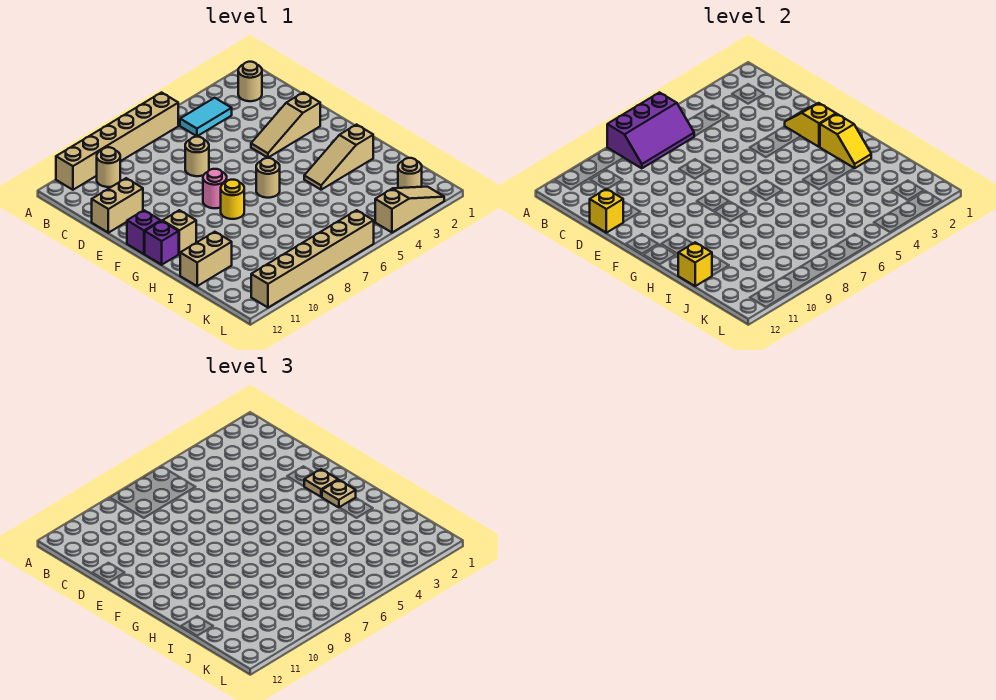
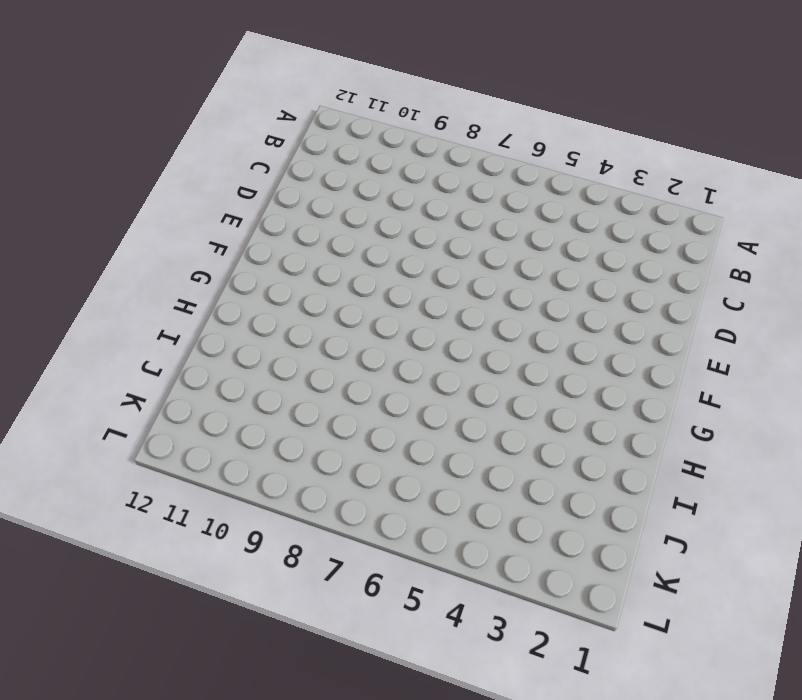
none -> tan brick A6:A11 level 1
none -> tan round brick B2 level 1
none -> cyan tile B4:B5 level 1

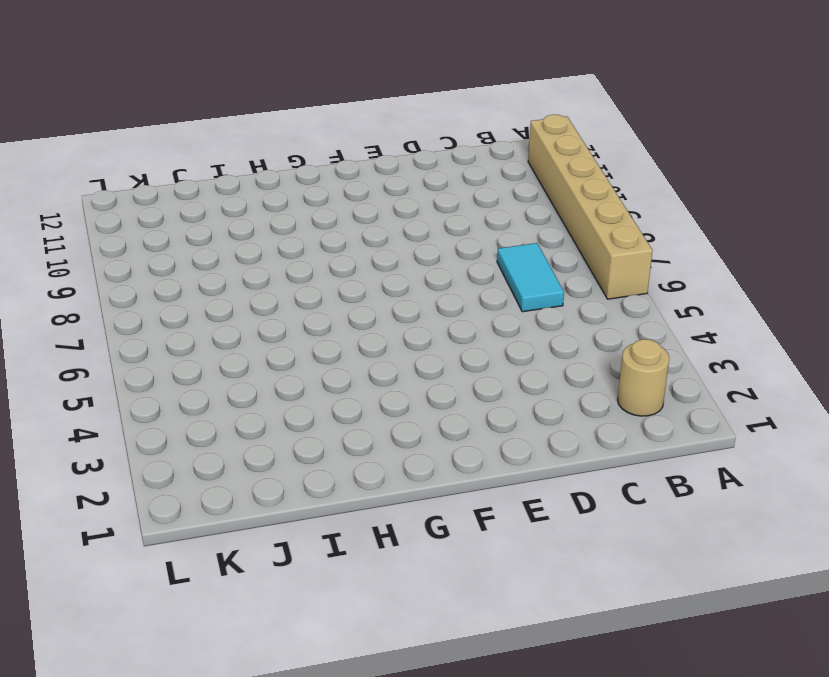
cyan tile C6:C7 level 1 -> cyan tile B4:B5 level 1
none -> tan round brick B10 level 1
none -> tan round brick D7 level 1
none -> tan brick D11:D12 level 1

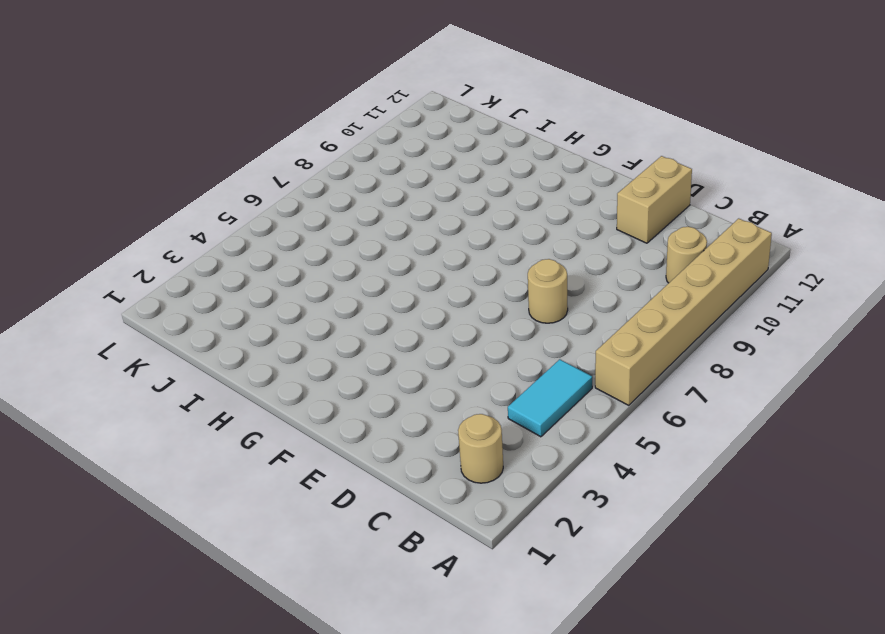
none -> tan slope E2:E4 level 1 top 2
none -> pink round brick F8 level 1
none -> purple brick F12 level 1

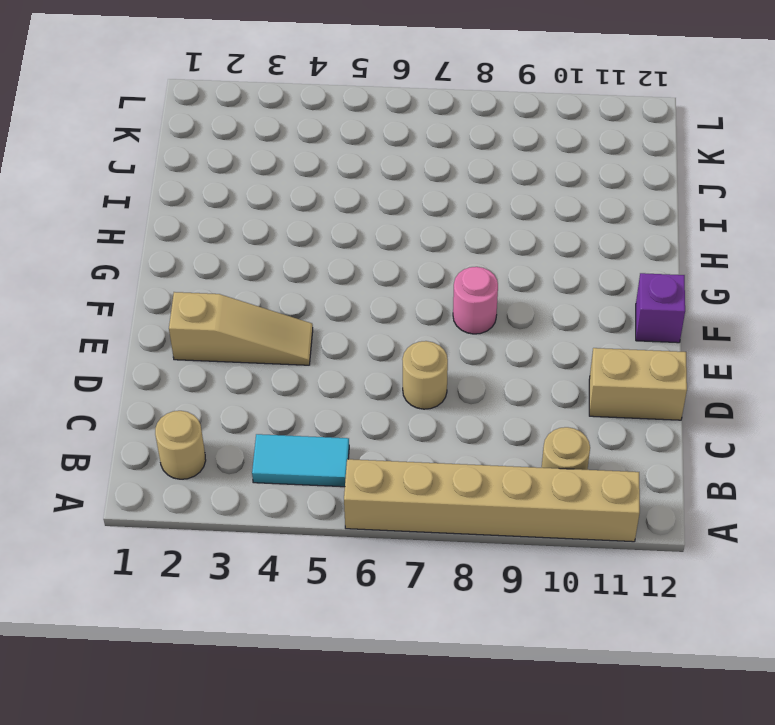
none -> tan round brick G6 level 1
none -> yellow round brick G8 level 1
none -> tan brick G11 level 1

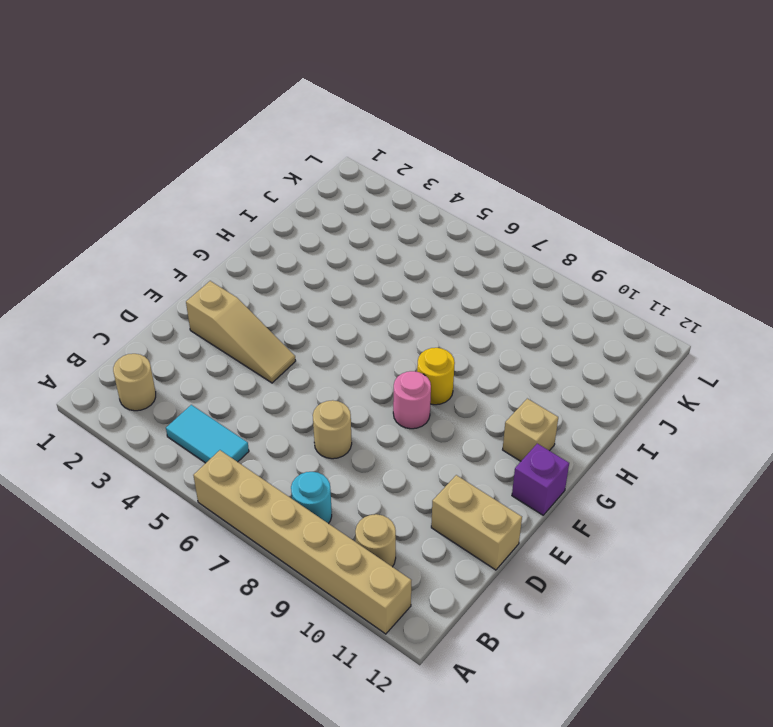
cyan round brick B8 level 1 -> none
none -> tan round brick G6 level 1
none -> purple brick G12 level 1
none -> tan slope H2:H4 level 1 top 2

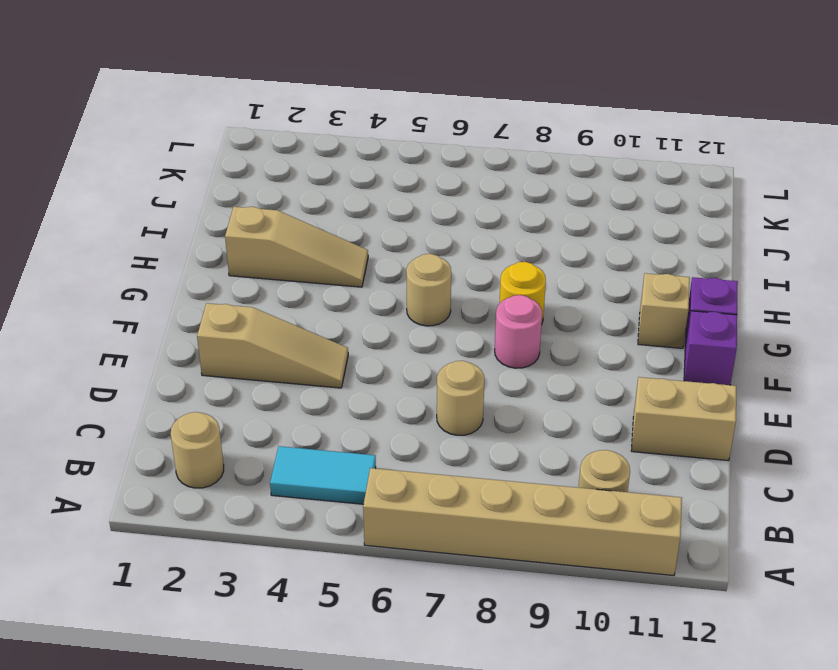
none -> tan brick I11:I12 level 1
none -> tan round brick K2 level 1
none -> tan slope L2:L4 level 1 top 4

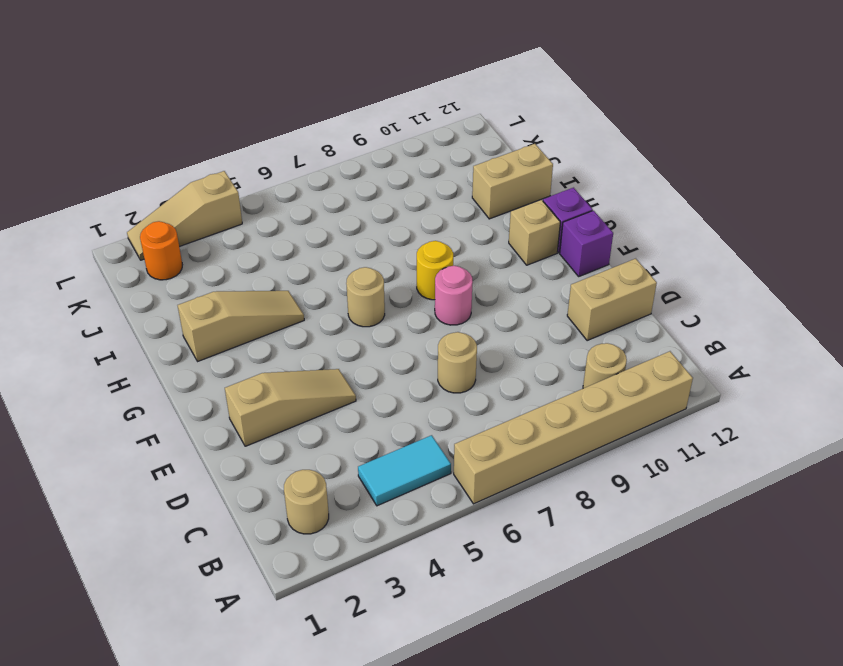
orange round brick K2 level 1 -> tan round brick K2 level 1
none -> tan brick L6:L11 level 1
none -> purple slope A6:B8 level 2 top A
none -> yellow brick D12 level 2

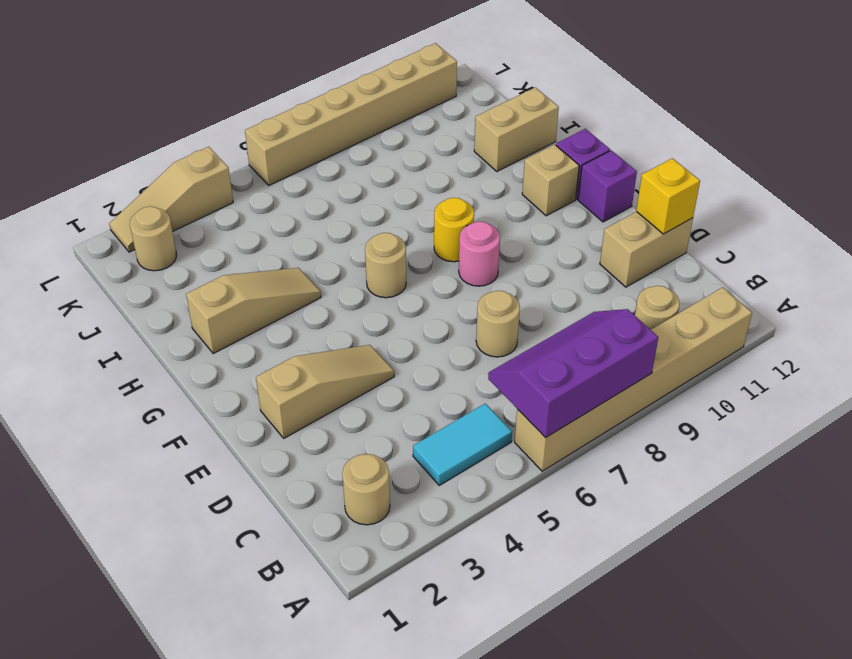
none -> yellow slope E2:F2 level 2 top F
none -> yellow slope G2:H2 level 2 top G
none -> yellow brick I12 level 2

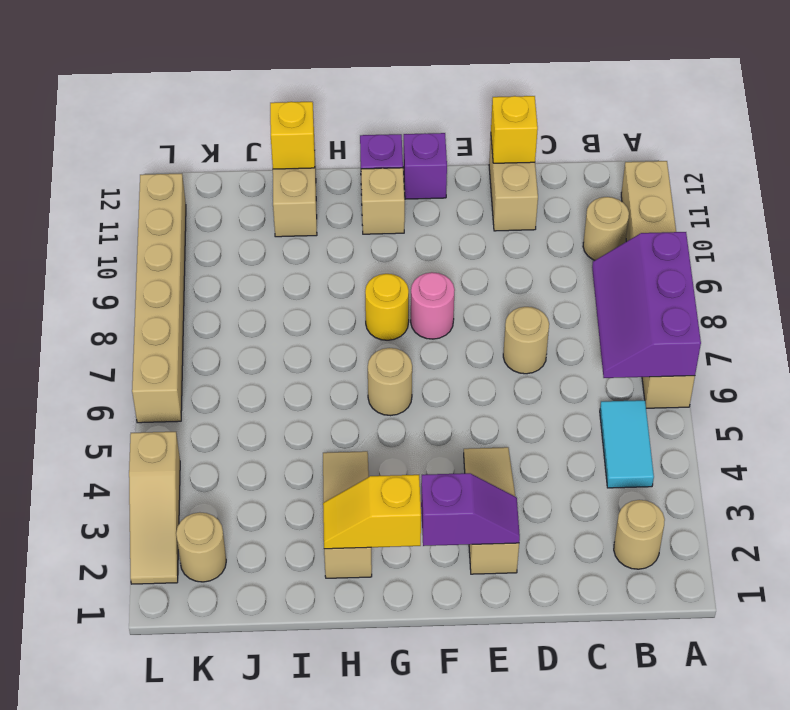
purple slope E2:F2 level 2 top F -> yellow slope E2:F2 level 2 top F
none -> tan plate F2 level 3
none -> tan plate G2 level 3

